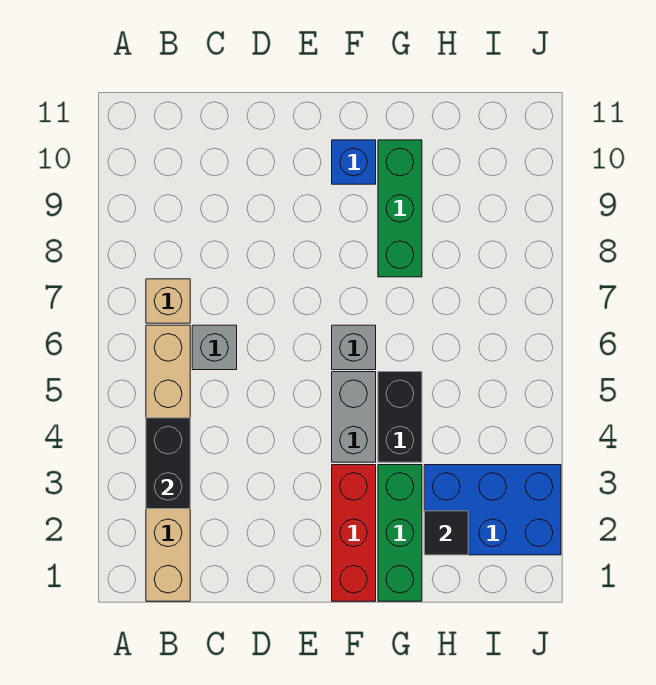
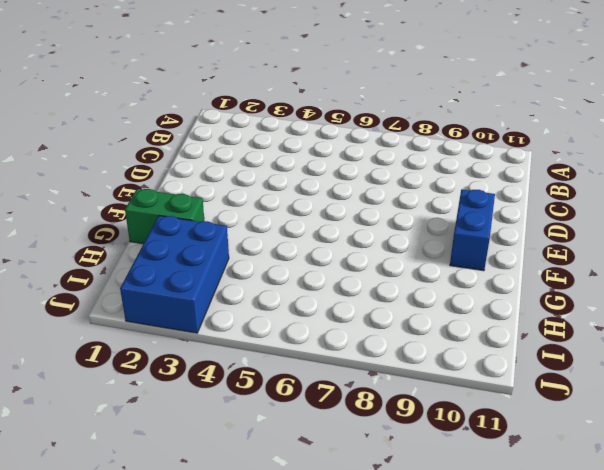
blue brick E10:F10 level 1 -> blue brick F10 level 1
green brick G1:G2 level 1 -> green brick G1:G3 level 1
none -> tan brick B1:B6 level 1
none -> tan brick B7 level 1
none -> grey brick C6 level 1

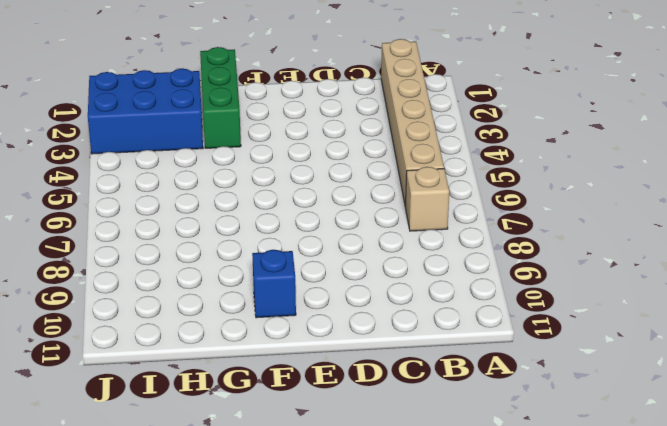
none -> grey brick C6 level 1
none -> red brick F1:F3 level 1
none -> grey brick F4:F5 level 1

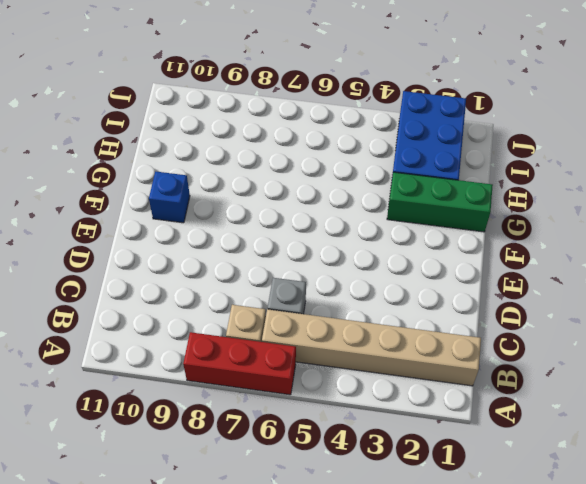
red brick A6:A8 level 1 -> red brick F1:F3 level 1
none -> grey brick F4:F5 level 1
none -> grey brick F6 level 1
none -> black brick G4:G5 level 1

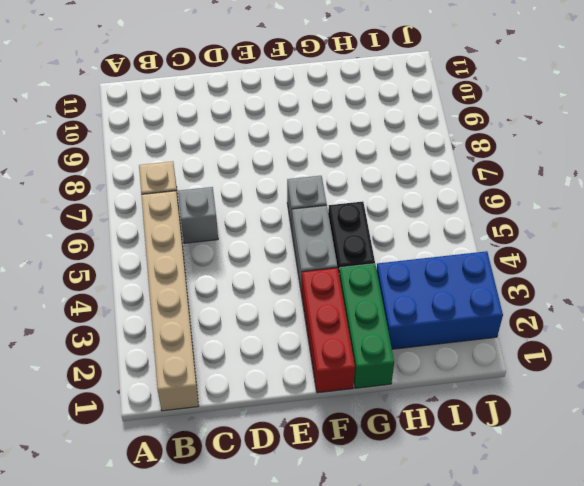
none -> blue brick F10 level 1
none -> green brick G8:G10 level 1
none -> black brick B3:B4 level 2

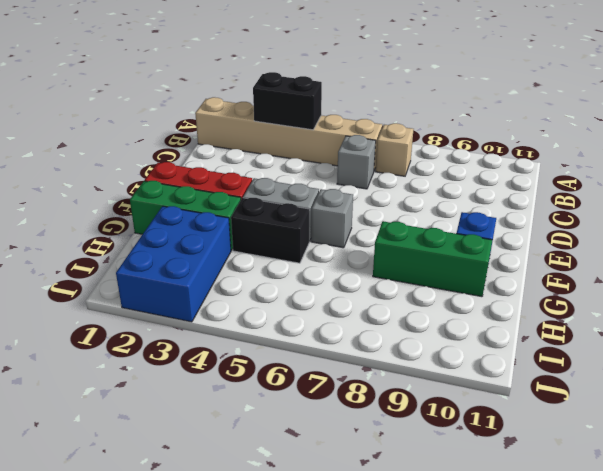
none -> black tile H2 level 2

